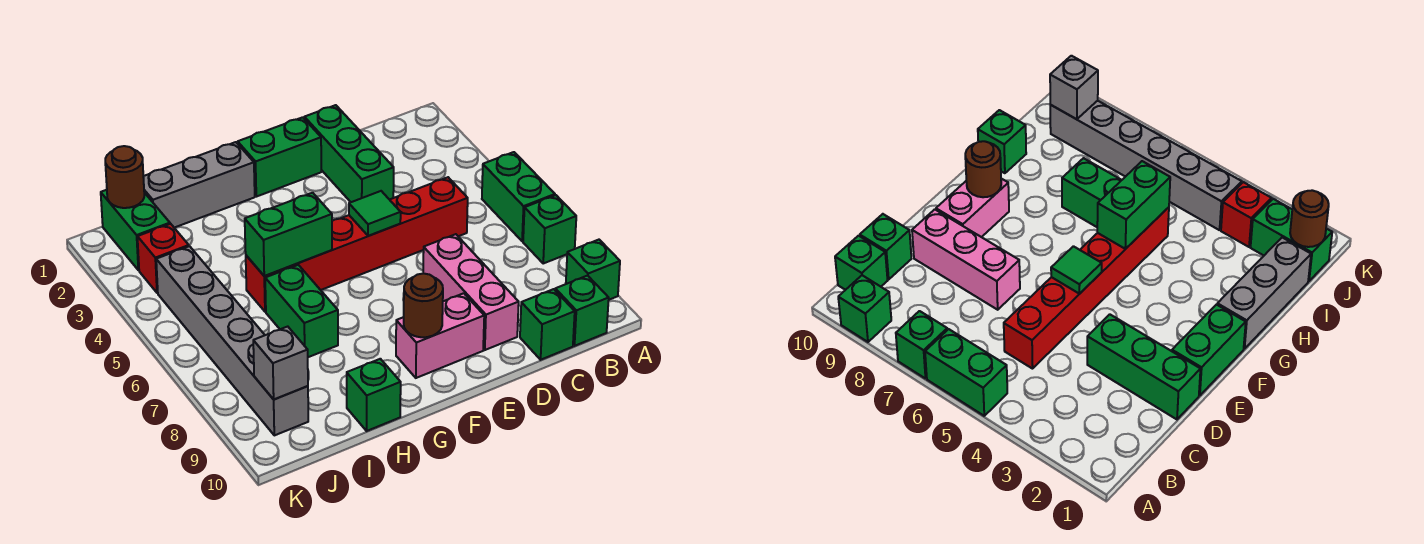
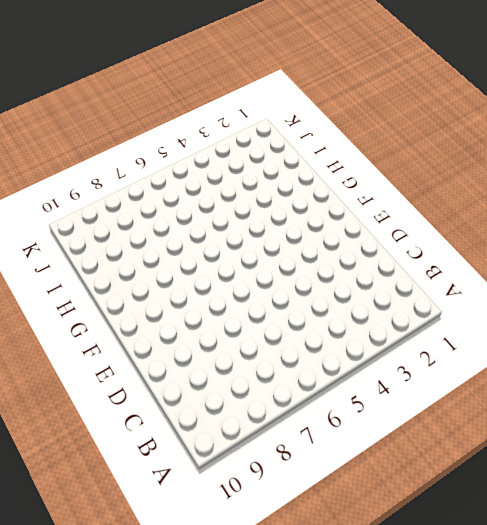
none -> green brick A5:A6 level 1
none -> green brick A7 level 1
none -> green brick A9 level 1

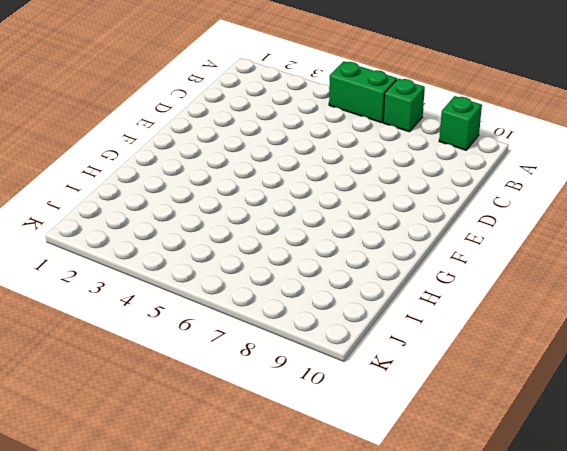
none -> green brick B10 level 1
none -> red brick C5:H5 level 1
none -> green brick C10 level 1

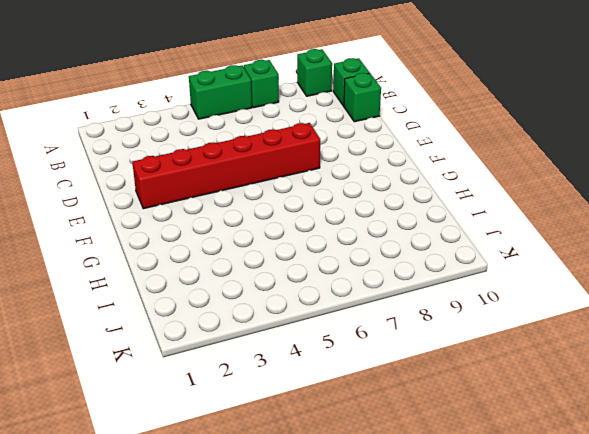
red brick E2:E7 level 1 -> red brick C5:H5 level 1
none -> green brick D1:D3 level 1
none -> pink brick D7:D9 level 1
none -> green brick E1:F1 level 1

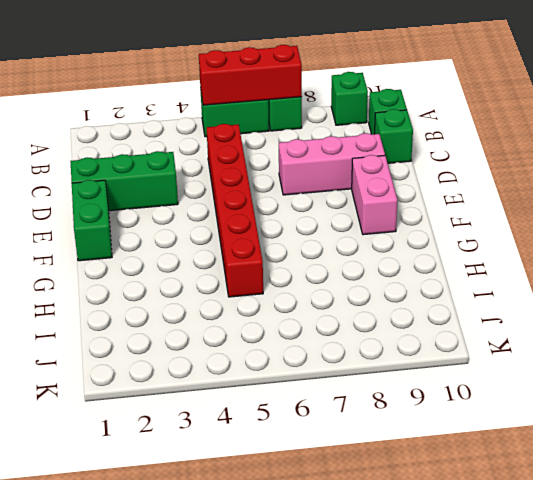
red brick A5:A7 level 2 -> none
none -> grey brick G1:I1 level 1
none -> green brick H6:H7 level 1
none -> green brick H10 level 1

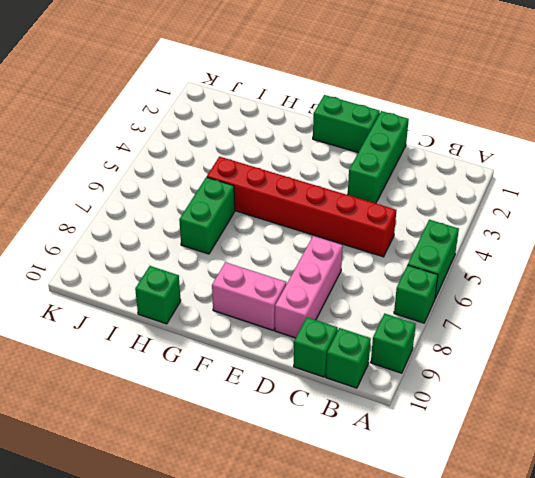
none -> grey brick G1:I1 level 1
none -> green brick J1:J2 level 1
none -> red brick J3 level 1

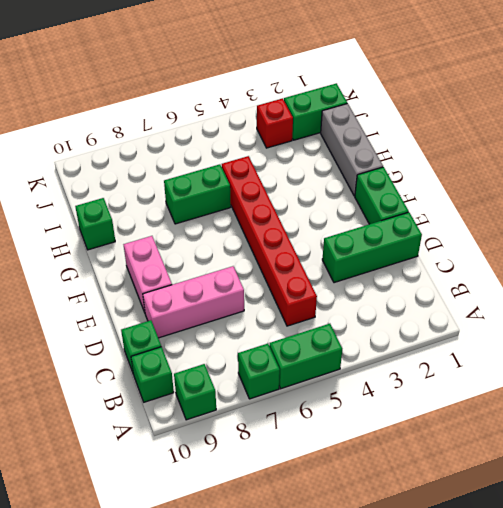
none -> grey brick J4:J9 level 1
none -> green tile E5 level 2
none -> brown round brick F9 level 2

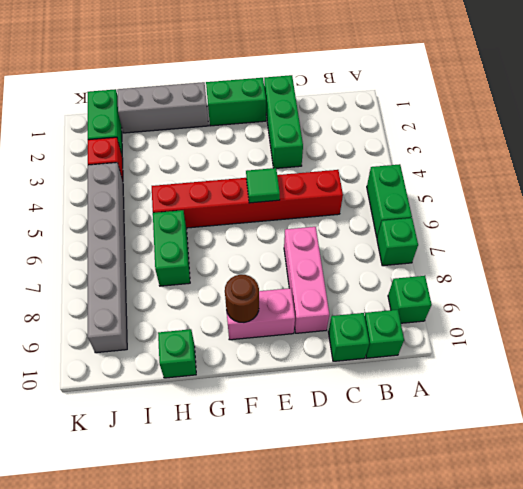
none -> green brick G5:H5 level 2
none -> brown round brick J1 level 2
none -> grey brick J9 level 2

